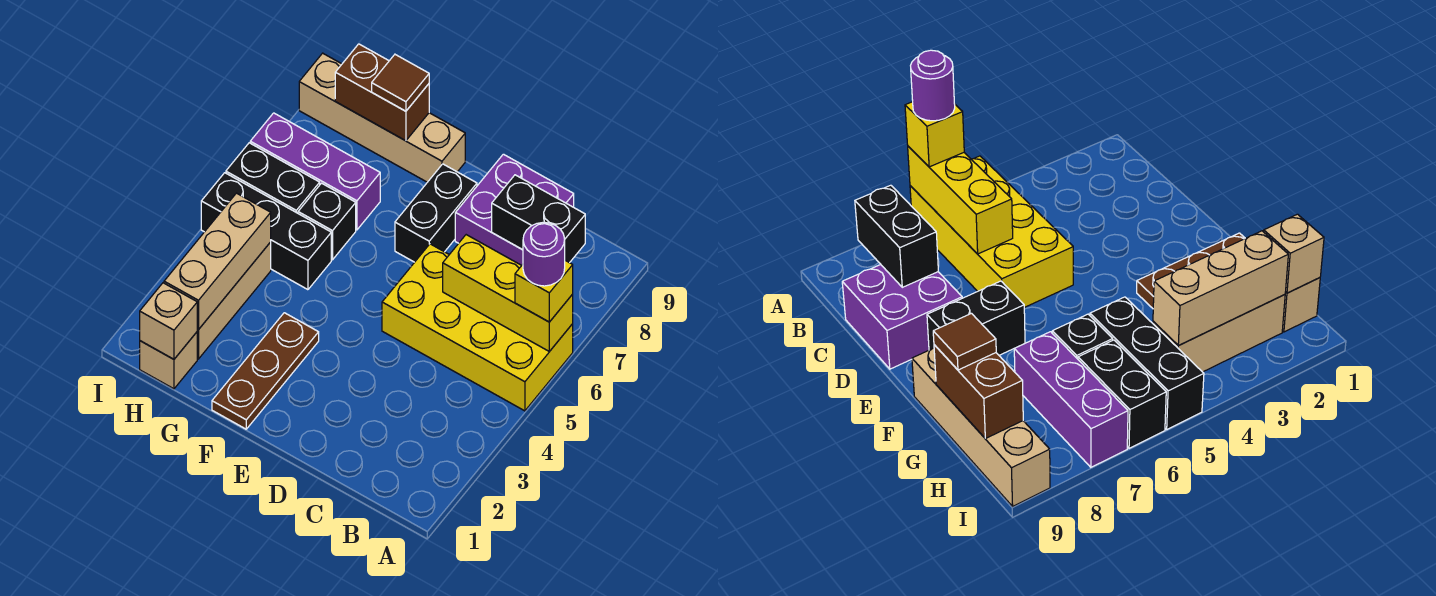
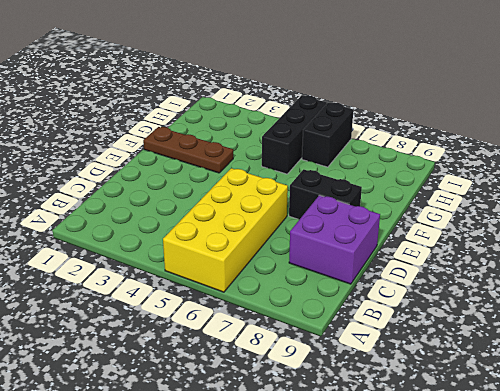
none -> tan brick F9:I9 level 1
none -> black brick G6 level 1
none -> purple brick G7:I7 level 1

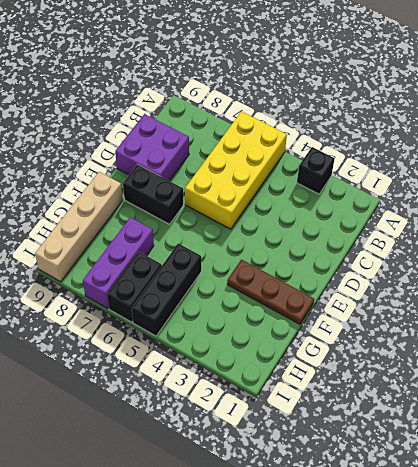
black brick A3 level 1 -> black brick G6 level 1
none -> tan brick H1 level 1
none -> tan brick H2:H4 level 1
none -> yellow brick A6:C6 level 2

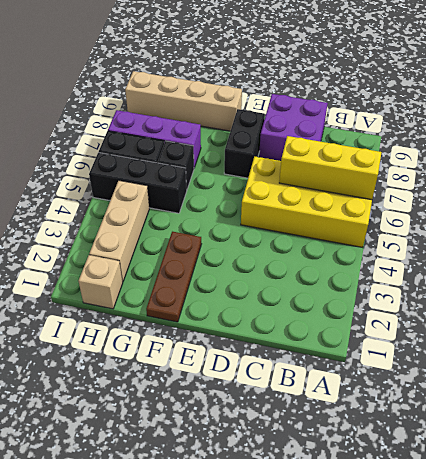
none -> black brick B8:C8 level 2
none -> brown brick G9:H9 level 2
none -> tan brick H1 level 2

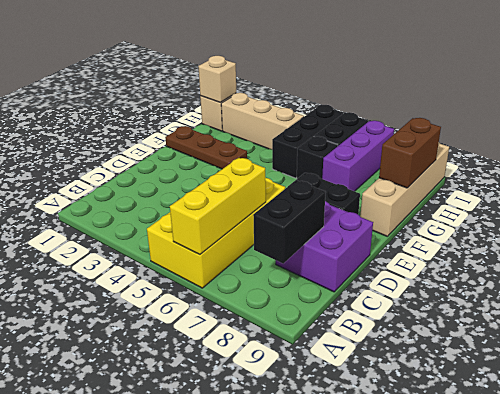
none -> tan brick H2:H4 level 2
none -> yellow brick A6 level 3
none -> brown tile G9 level 3

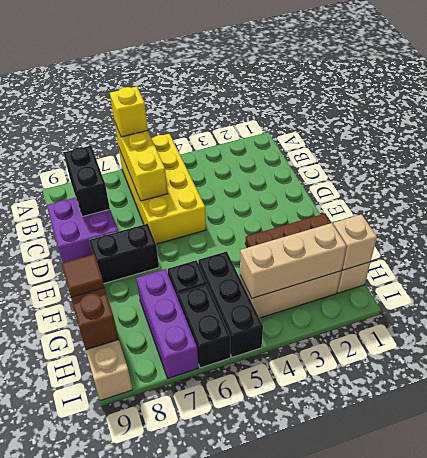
none -> purple round brick A6 level 4

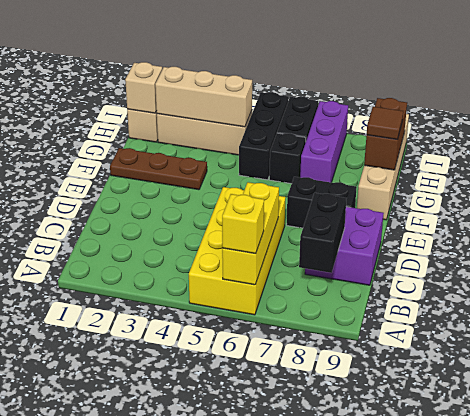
none -> purple round brick A6 level 4

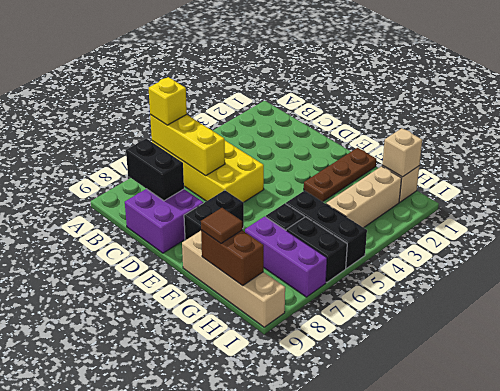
none -> tan brick H2:H4 level 2
none -> purple round brick A6 level 4

